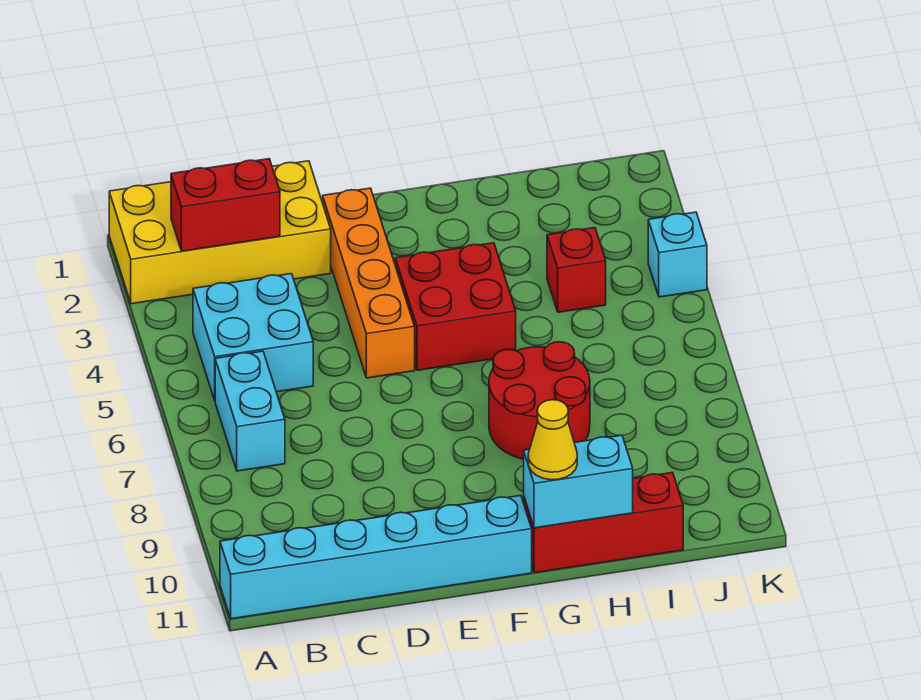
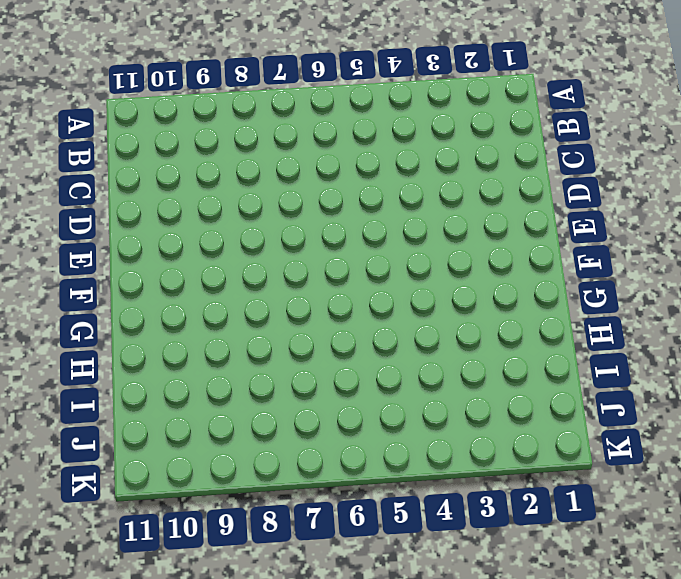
none -> yellow brick A1:D2 level 1
none -> cyan brick A11:F11 level 1
none -> cyan brick B4:C5 level 1

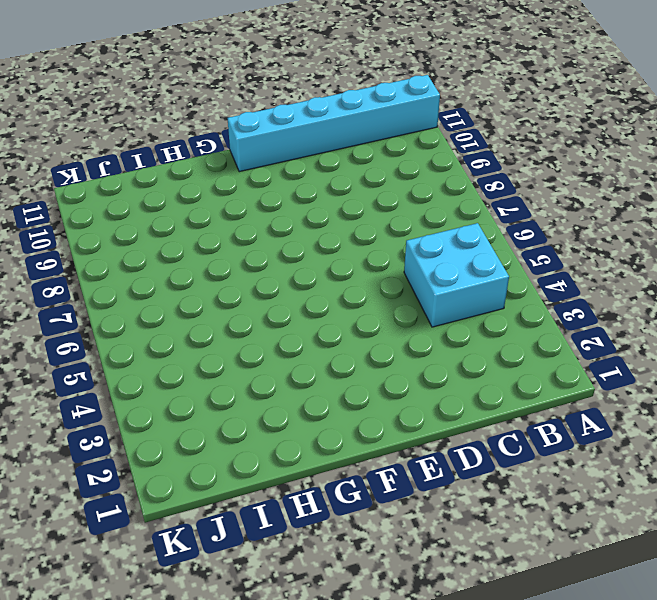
none -> yellow brick A1:D2 level 1
none -> cyan brick B6:B7 level 1
none -> orange brick E2:E5 level 1

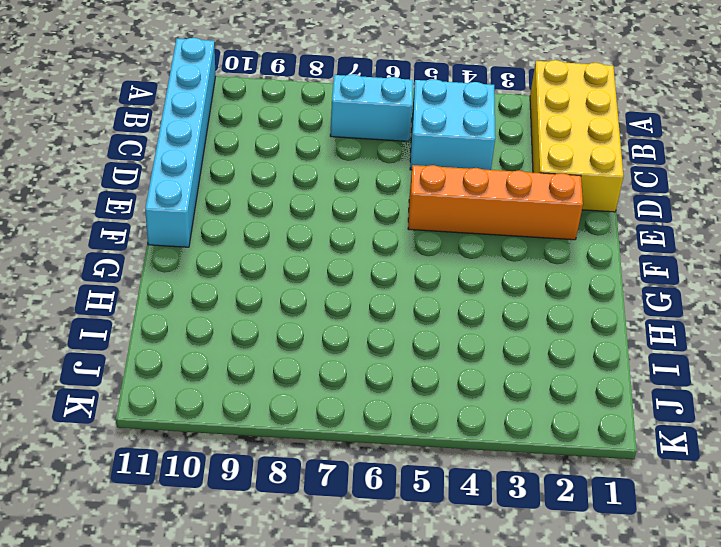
none -> red brick F4:G5 level 1
none -> red round brick G7:H8 level 1
none -> red brick G11:I11 level 1

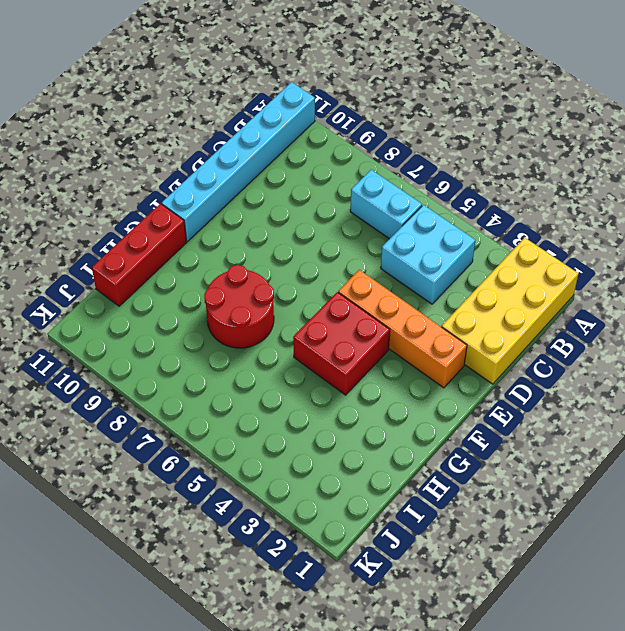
none -> red brick I4 level 1
none -> cyan brick K4 level 1
none -> red brick B2:C2 level 2

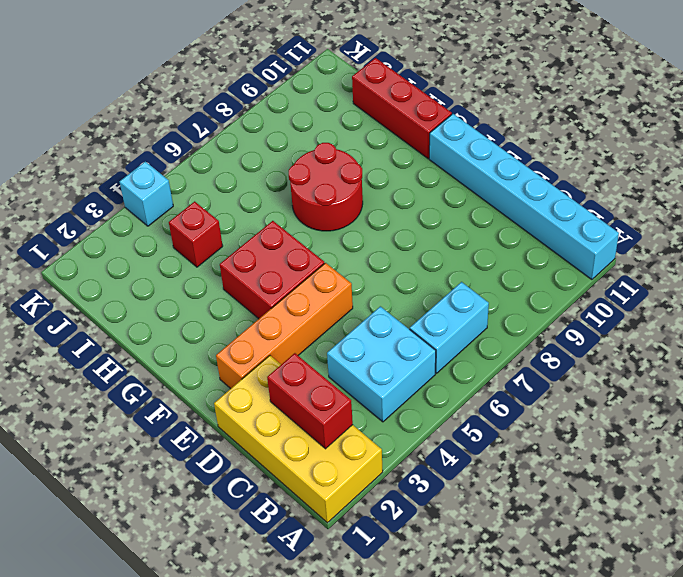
none -> cyan brick G11:H11 level 2
none -> yellow cone G11 level 3

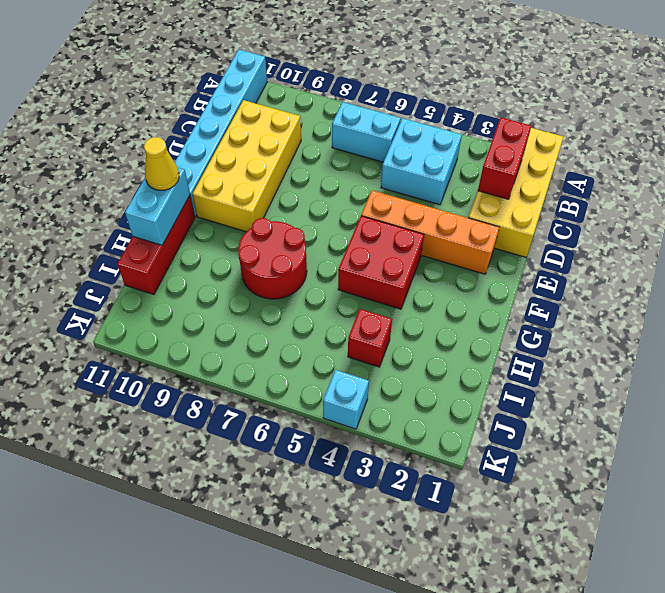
yellow brick C9:F10 level 1 -> none

